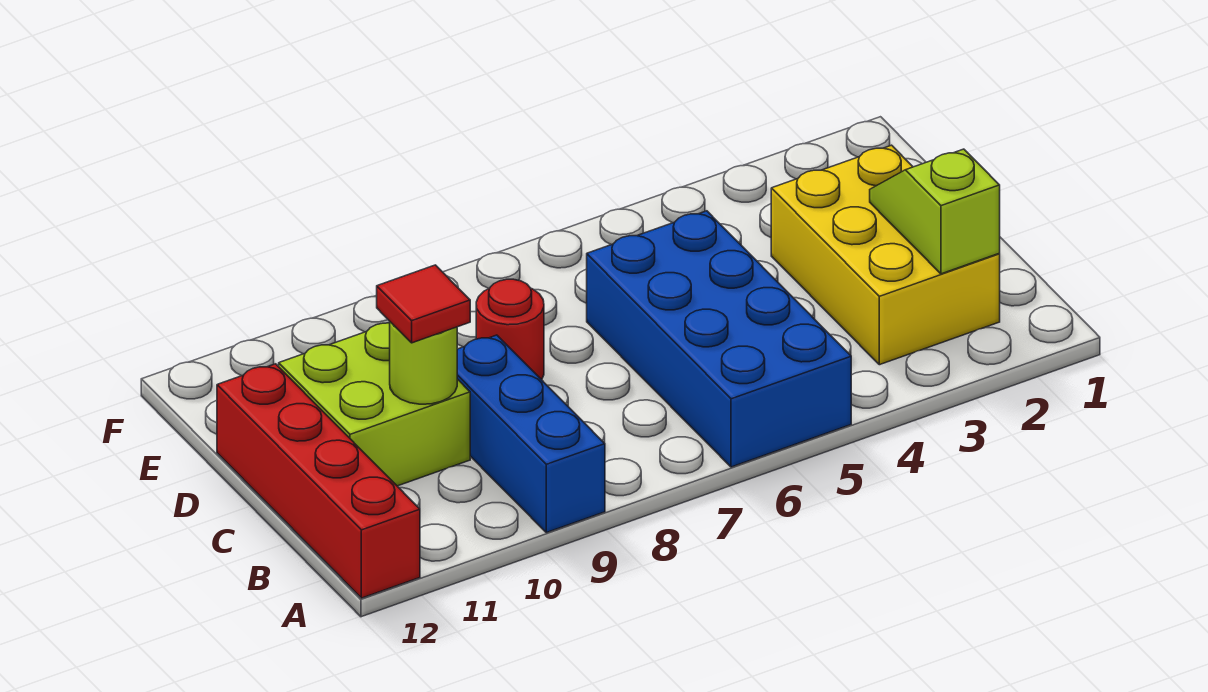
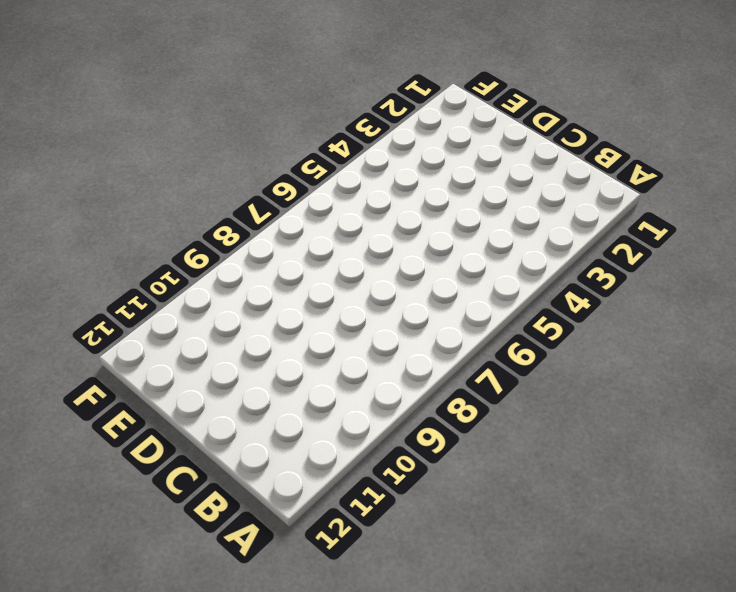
none -> blue brick A5:D6 level 1
none -> blue brick A9:C9 level 1

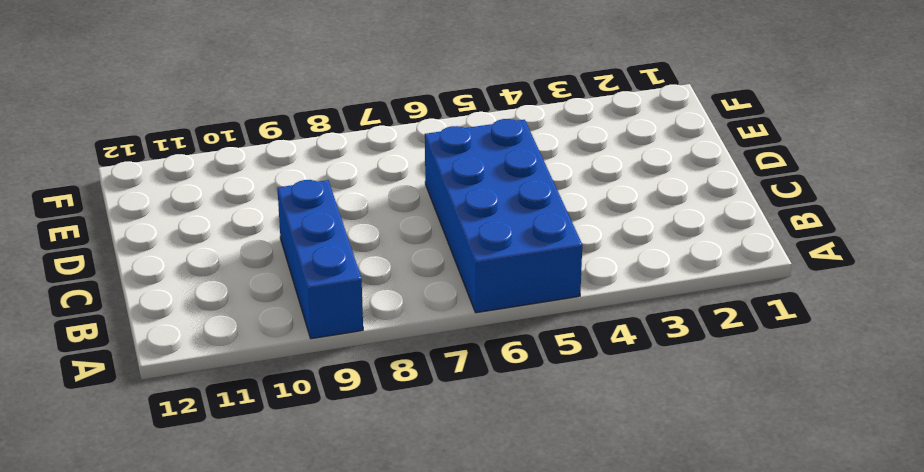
none -> red brick A12:D12 level 1
none -> yellow brick B2:D3 level 1

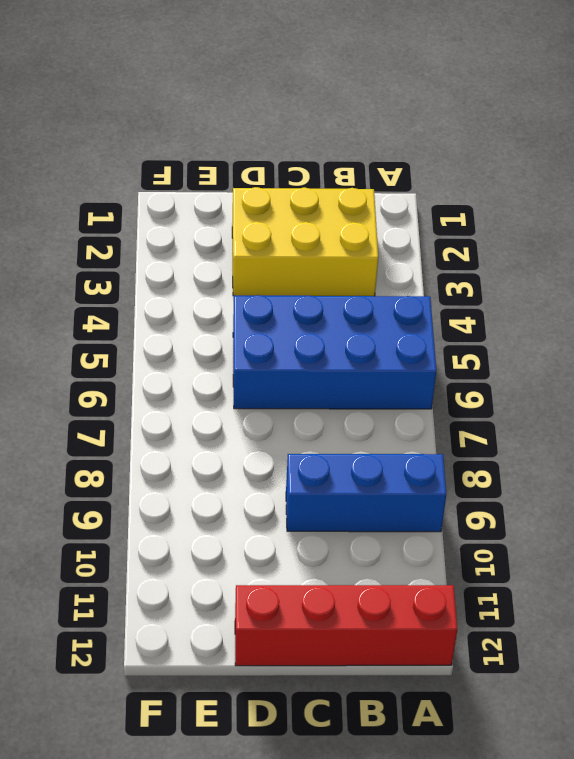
none -> lime brick C10:D11 level 1
none -> red round brick D8 level 1

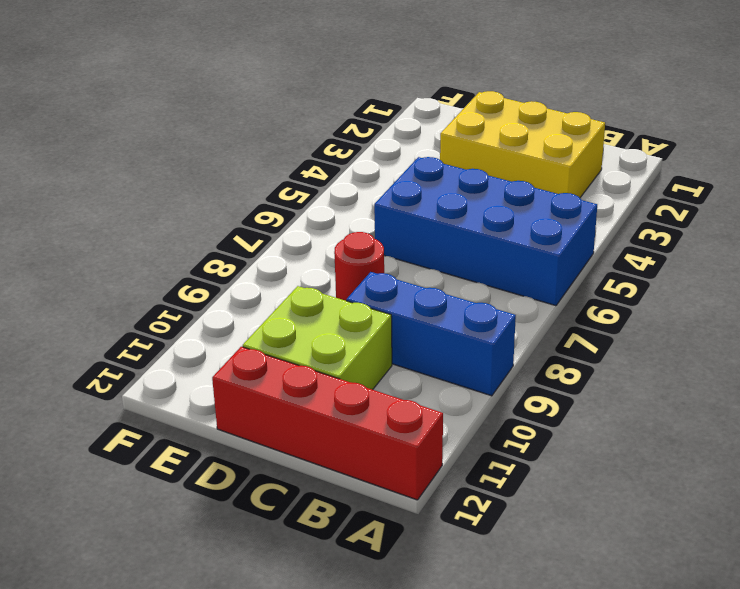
none -> lime slope B2:C2 level 2 top B
none -> lime round brick C10 level 2

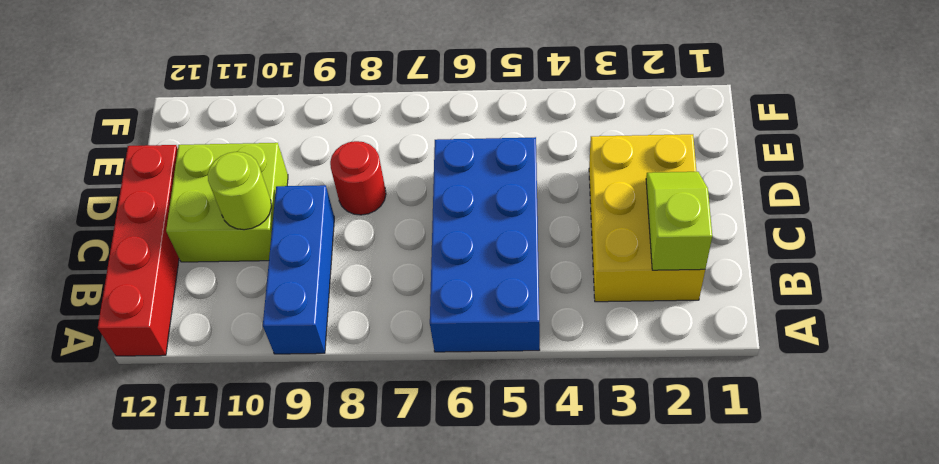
none -> red tile C10 level 3

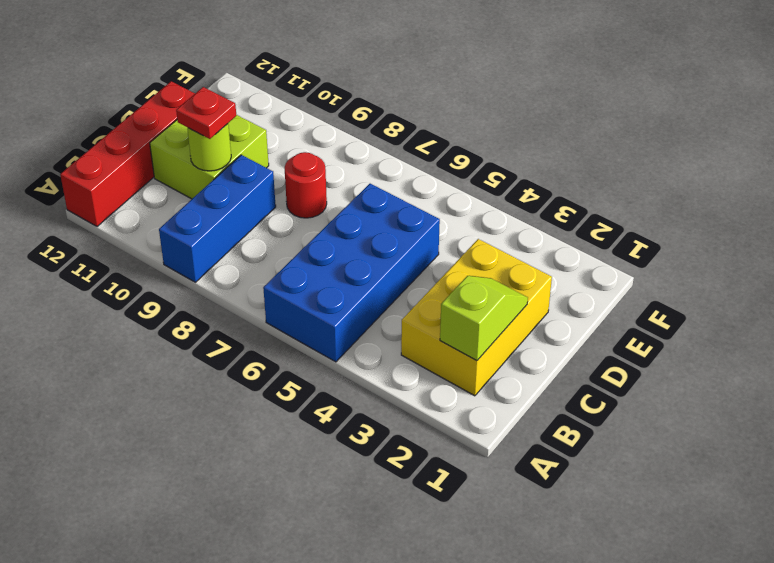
red plate C10 level 3 -> red tile C10 level 3

